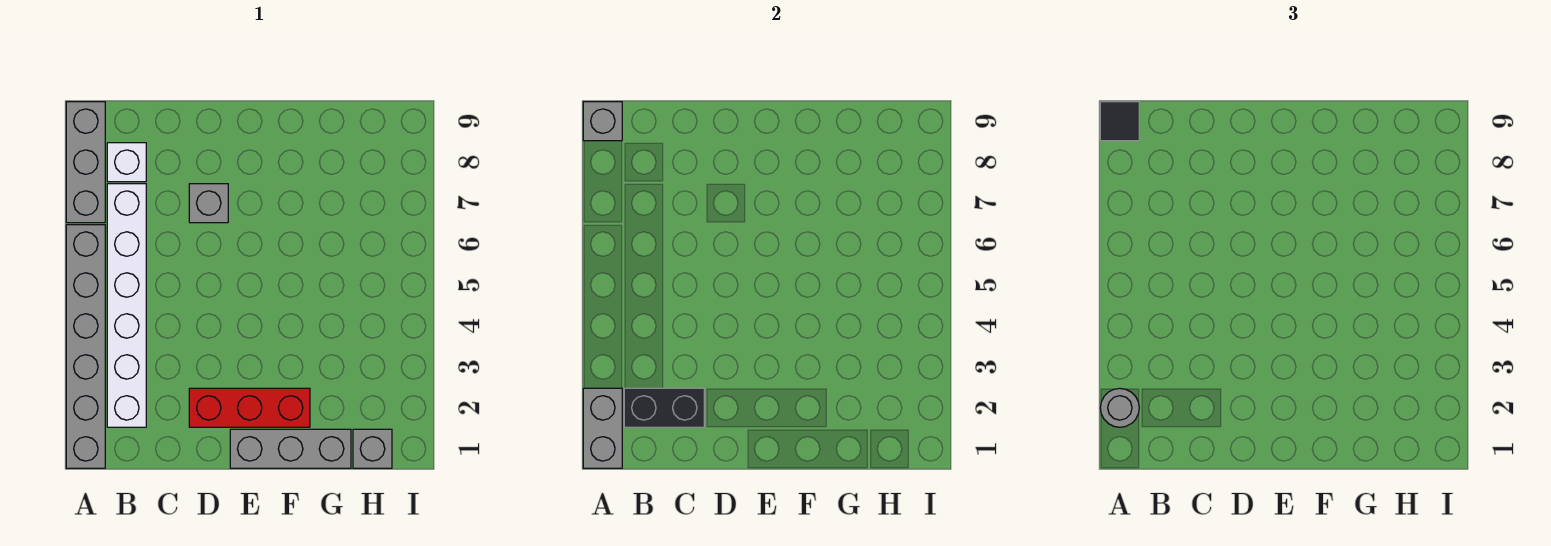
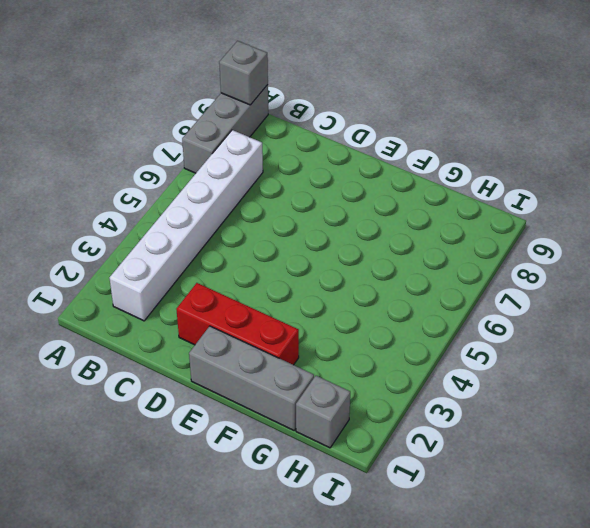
none -> grey brick A1:A6 level 1
none -> white brick B8 level 1
none -> grey brick D7 level 1

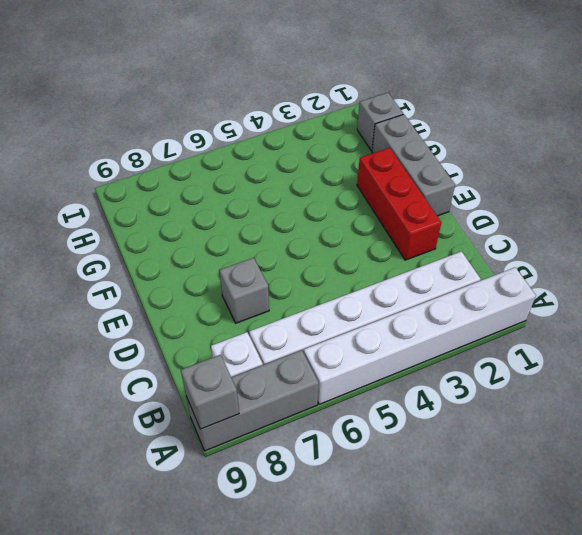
white brick A1:A6 level 1 -> grey brick A1:A6 level 1
none -> grey brick A1:A2 level 2
none -> black brick B2:C2 level 2
none -> grey round brick A2 level 3

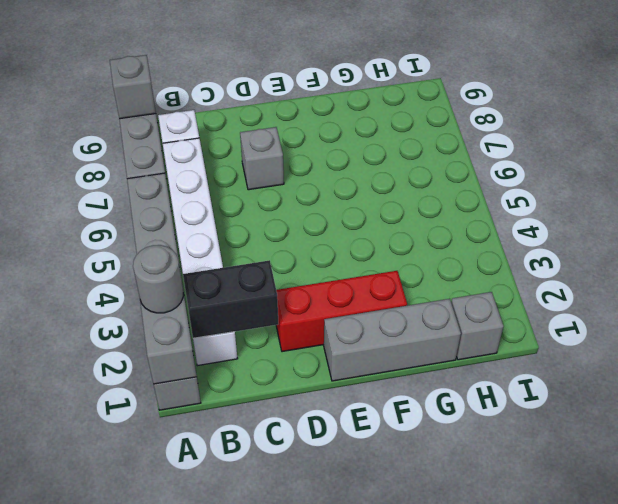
none -> black tile A9 level 3

